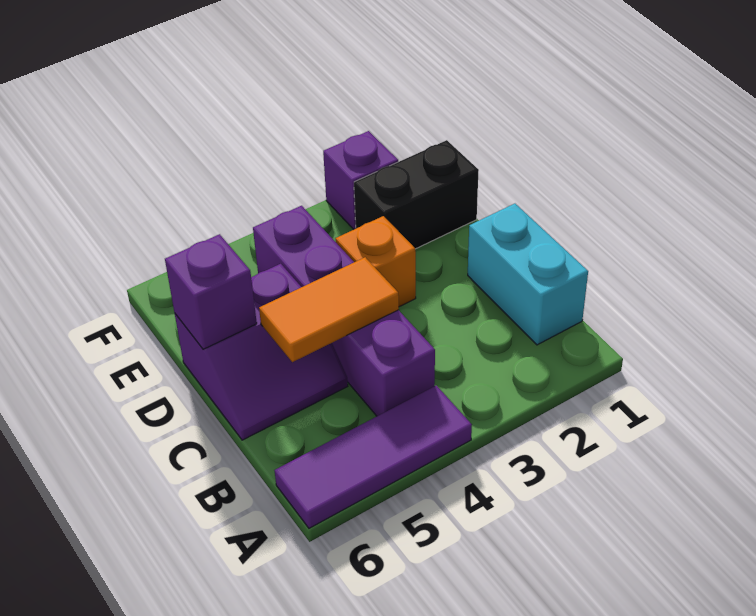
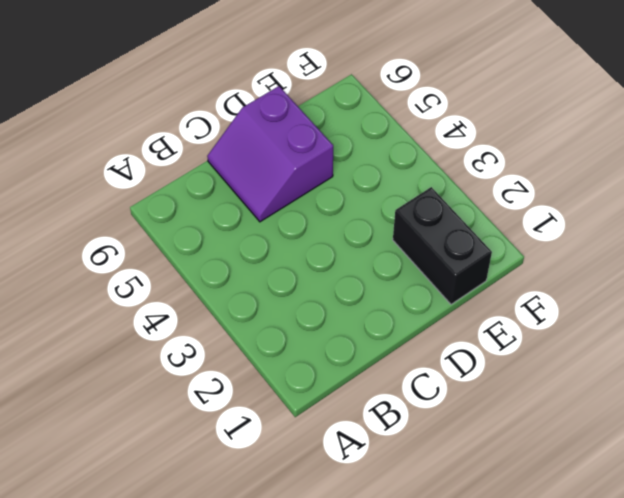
none -> purple tile A4:A6 level 1
none -> cyan brick B1:C1 level 1

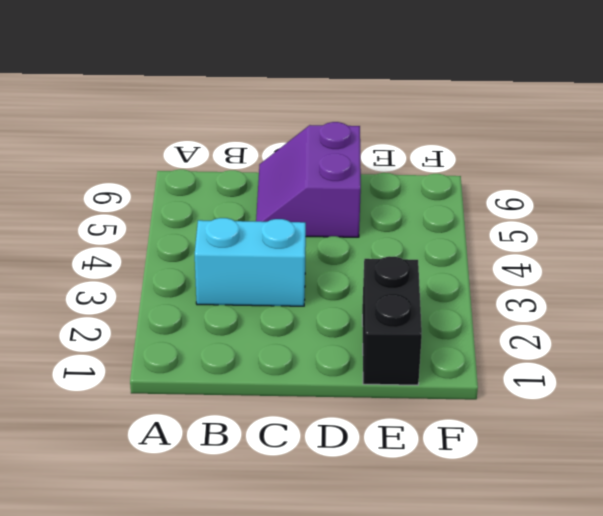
cyan brick B3:C3 level 1 -> cyan brick B1:C1 level 1
none -> purple tile A4:A6 level 1
none -> purple brick B4:E4 level 1

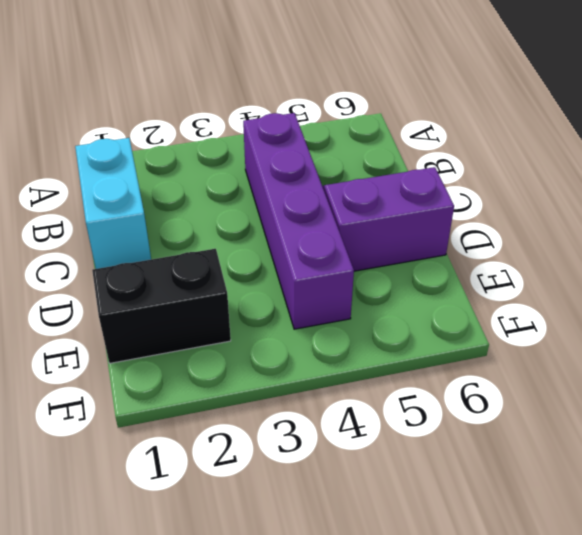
none -> purple tile A4:A6 level 1
none -> orange brick D3 level 1

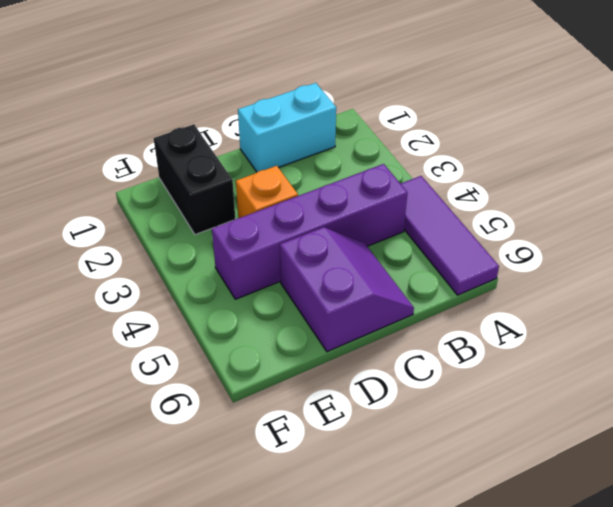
none -> purple brick F2 level 1
none -> orange tile C4:C5 level 2

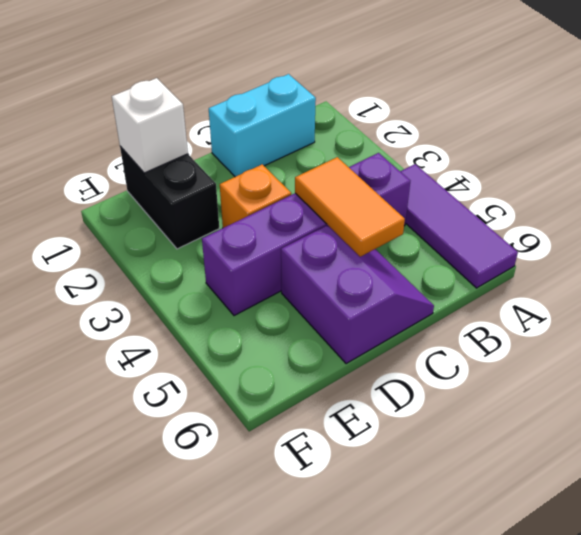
white brick E1 level 2 -> none
none -> purple brick F2 level 1
none -> purple brick D6 level 2

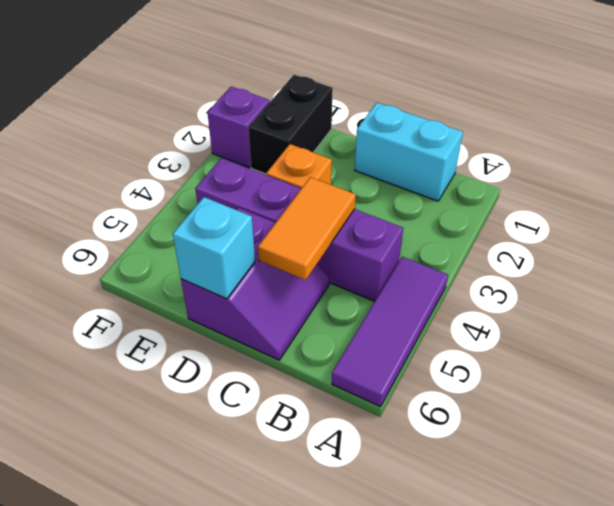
cyan brick D6 level 2 -> purple brick D6 level 2

